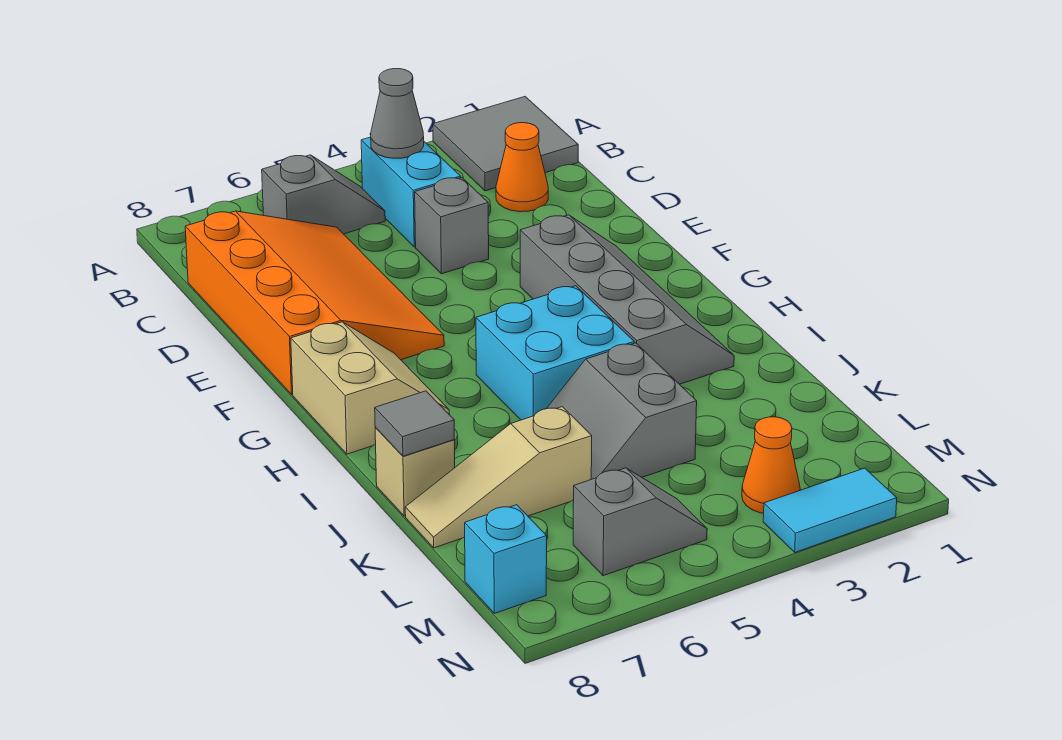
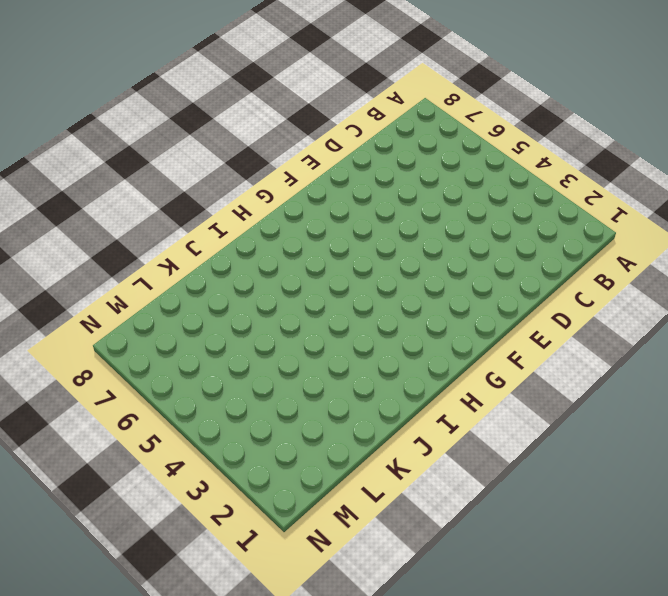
none -> grey tile A1:B2 level 1
none -> cyan brick B4:C4 level 1
none -> grey slope B5:B6 level 1 top 6

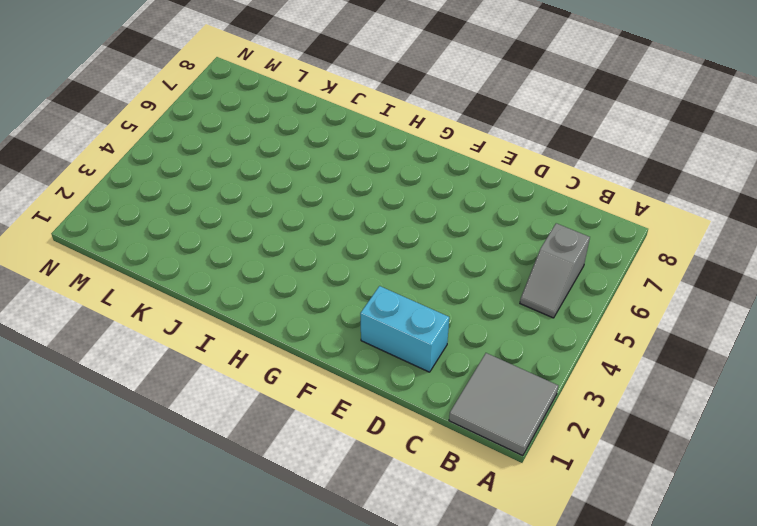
cyan brick D2:E2 level 1 -> cyan brick B4:C4 level 1
none -> orange cone C2 level 1
none -> orange slope C6:F8 level 1 top 8
none -> grey brick D4 level 1

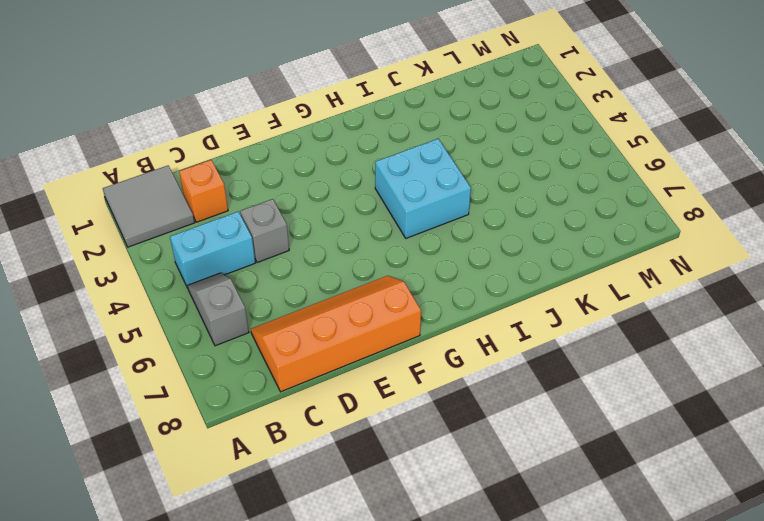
orange brick C2 level 1 -> orange cone C2 level 1
orange slope C7:F8 level 1 top 8 -> orange slope C6:F8 level 1 top 8
none -> grey slope F2:I3 level 1 top 3
none -> tan slope G7:H8 level 1 top 8
none -> grey slope J4:K5 level 1 top 4

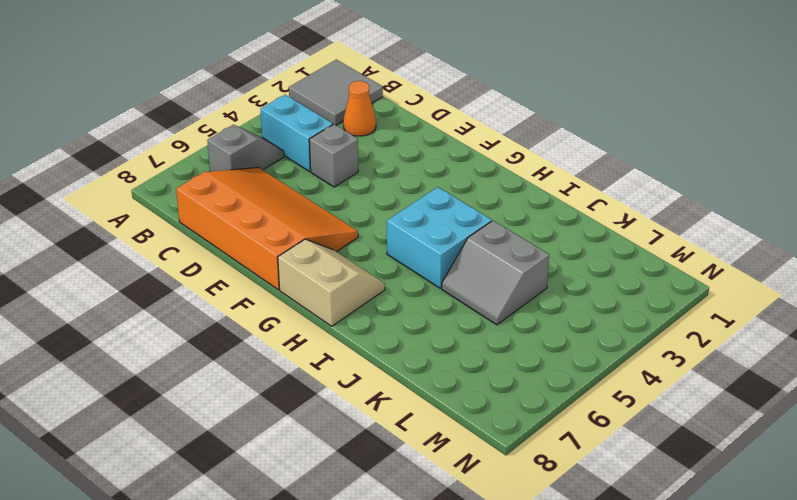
none -> grey slope F2:I3 level 1 top 3
none -> tan brick J8 level 1
none -> tan slope K6:K8 level 1 top 6

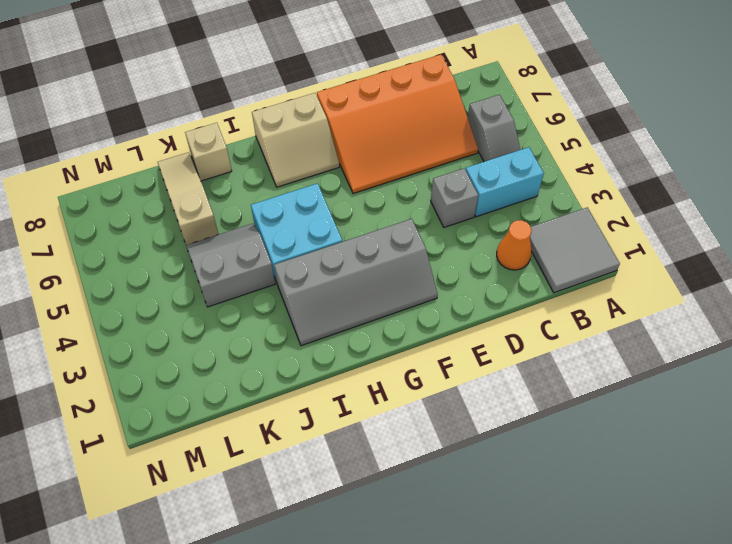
none -> orange cone M3 level 1
none -> grey slope M5:M6 level 1 top 6
none -> cyan brick M8 level 1

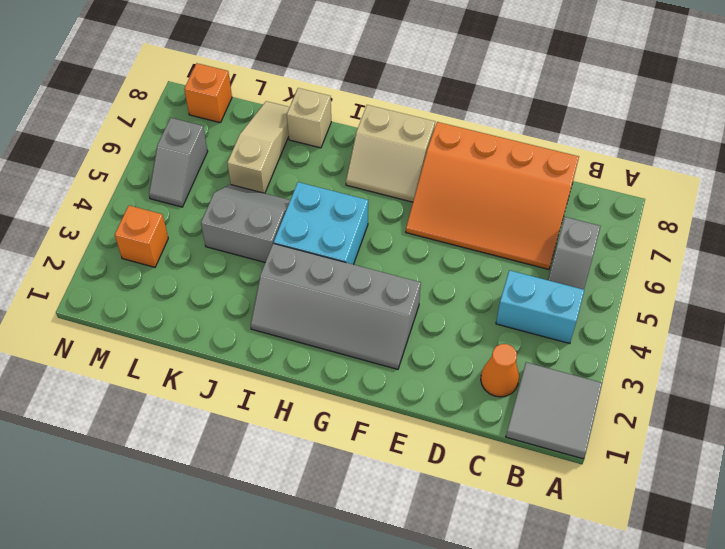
orange brick M3 level 1 -> orange cone M3 level 1
orange brick M8 level 1 -> cyan brick M8 level 1
none -> grey brick D4 level 1
none -> cyan tile N2:N3 level 1
none -> grey cone B4 level 2

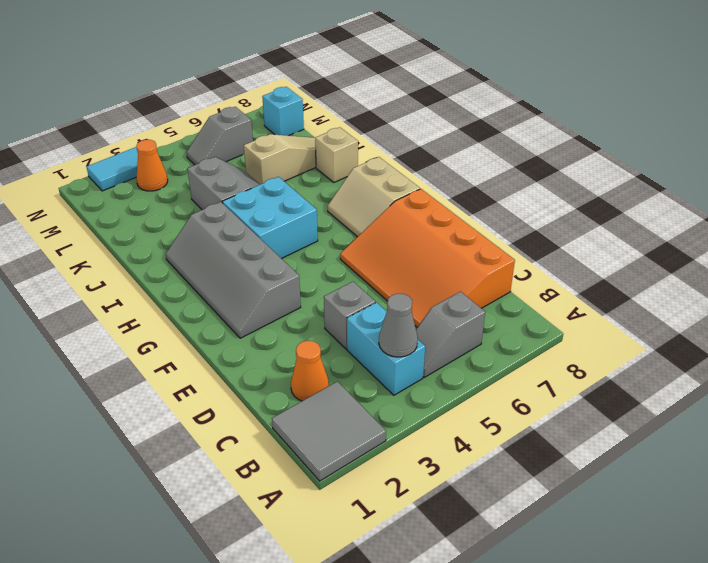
none -> grey tile J8 level 2

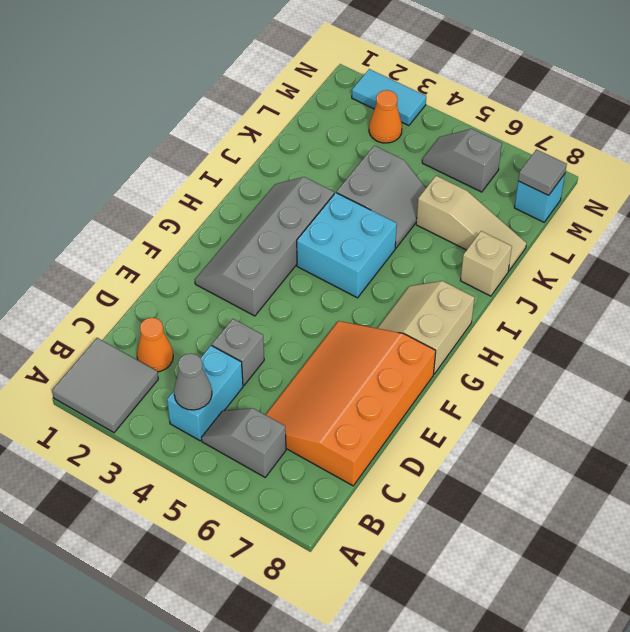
grey tile M8 level 2 -> grey tile J8 level 2

